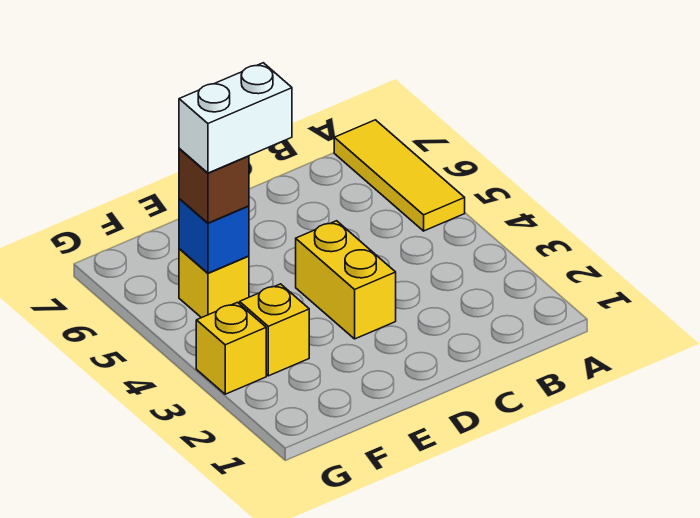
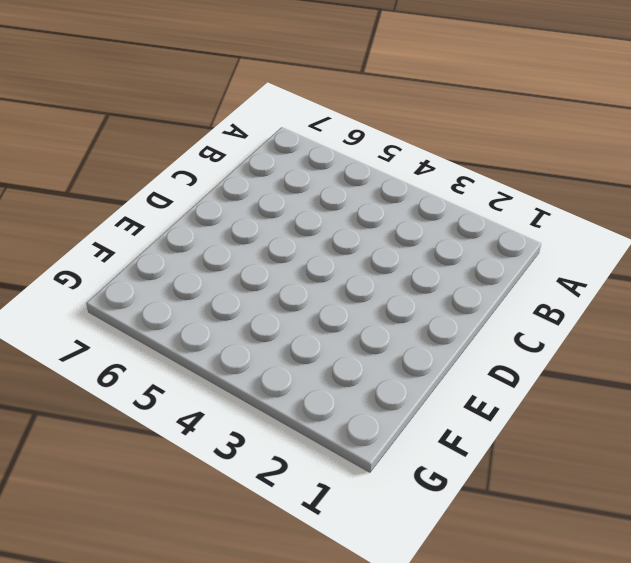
none -> yellow tile A5:A7 level 1
none -> yellow brick D3:D4 level 1

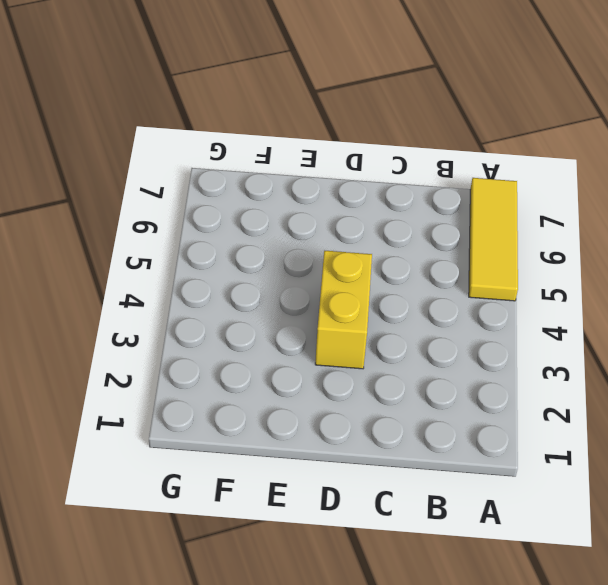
none -> yellow brick F3 level 1
none -> yellow brick F5 level 1

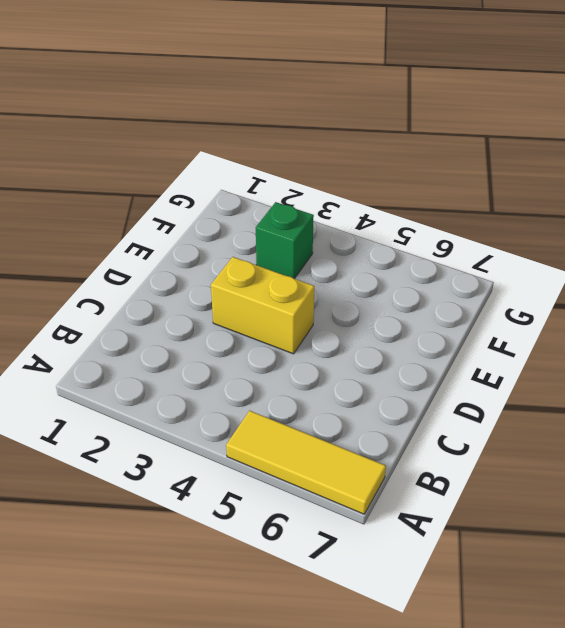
green brick F3 level 1 -> yellow brick F3 level 1
none -> yellow brick F5 level 1
none -> yellow brick G3 level 1

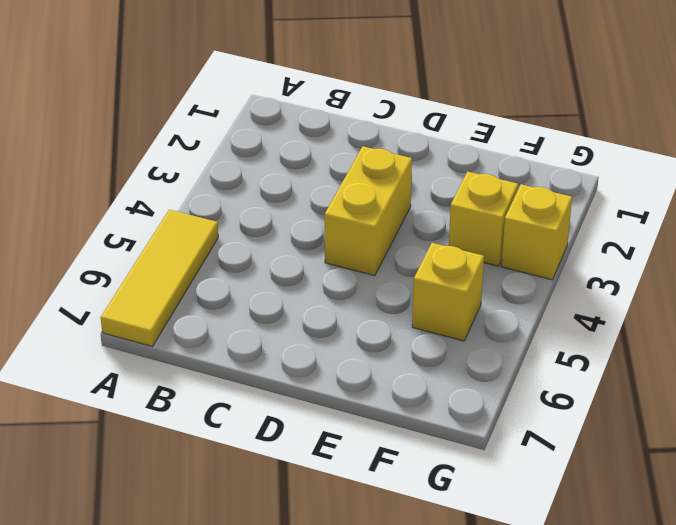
none -> blue brick F5 level 2
none -> brown brick F5 level 3

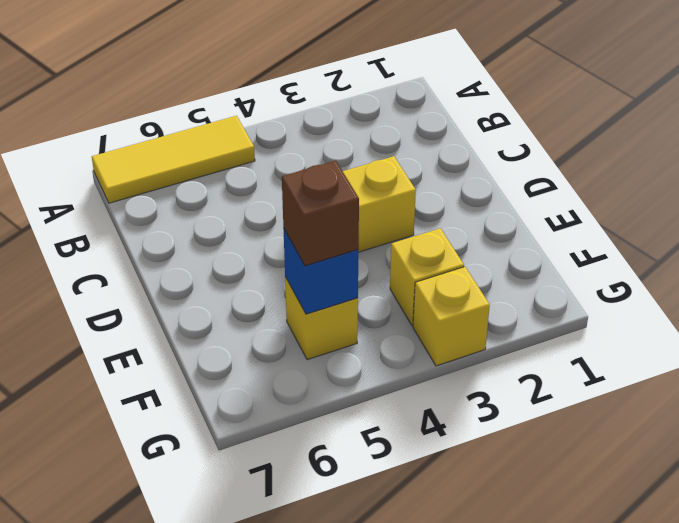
none -> white brick E5:F5 level 4

